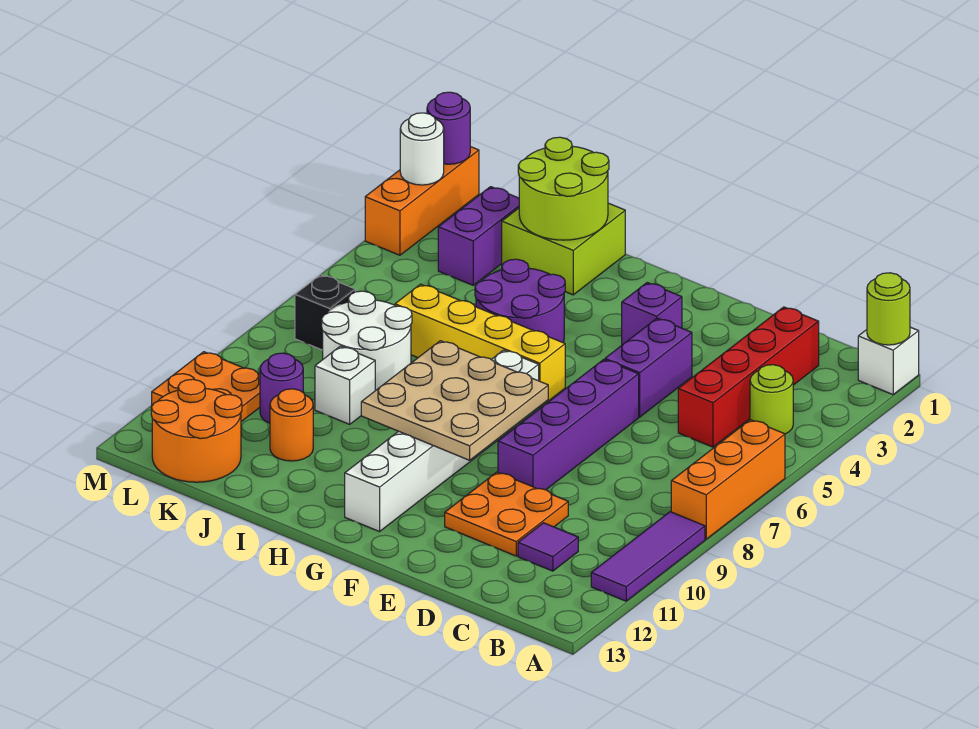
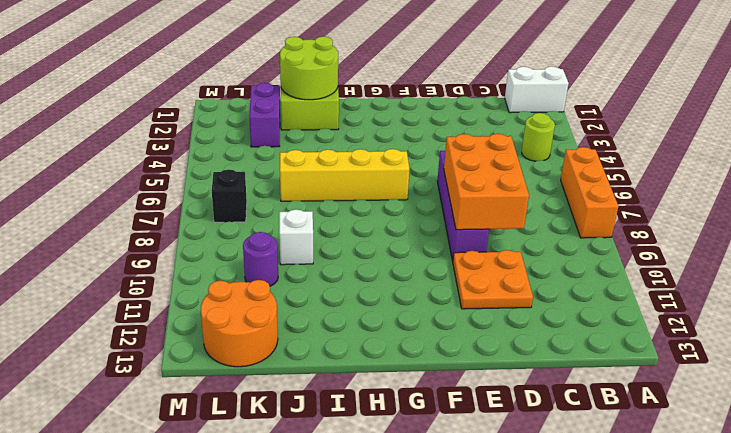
white brick A1:B1 level 1 -> white brick A1 level 1
orange brick D7:E9 level 2 -> none
none -> purple tile A9:A11 level 1
none -> red brick C2:C5 level 1
none -> purple tile C11 level 1

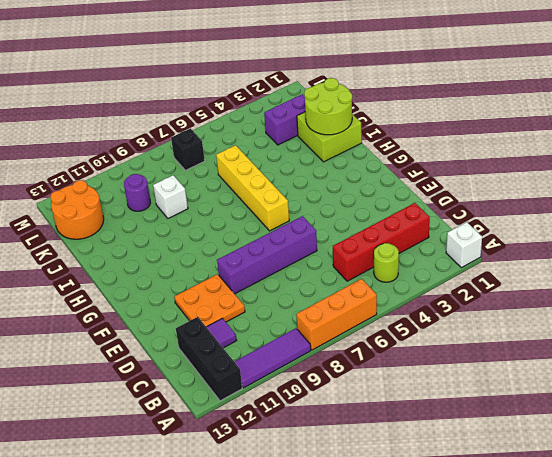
black brick A12:C12 level 1 -> none
none -> purple brick E4:E5 level 1
none -> purple brick F3 level 1
none -> white brick G7:G12 level 1

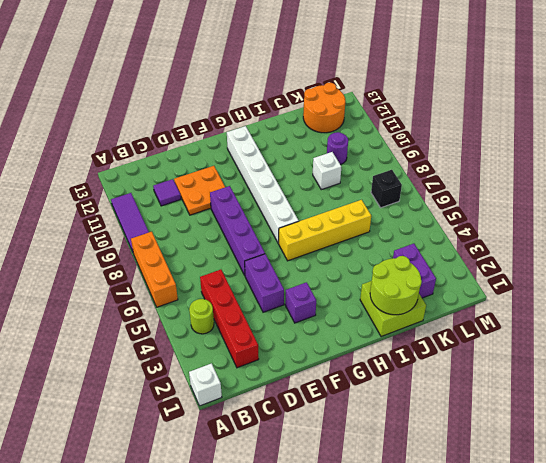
none -> purple round brick H4:I5 level 1
none -> white round brick J7:K8 level 1
none -> orange round brick J11 level 1

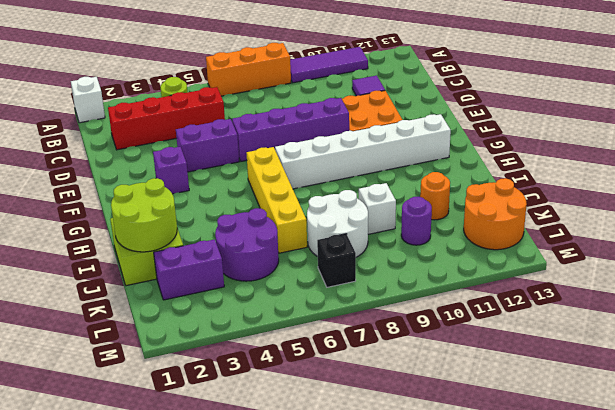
purple round brick J4:K5 level 1 -> purple round brick H4:I5 level 1
none -> orange plate L10:M11 level 1
none -> orange brick M1:M3 level 1
none -> lime round brick A1 level 2

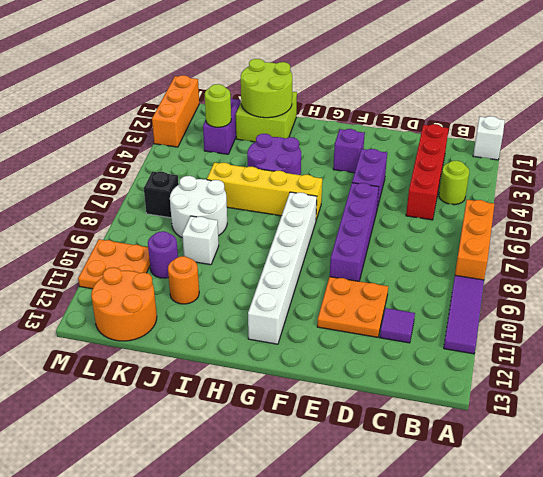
lime round brick K3 level 2 -> lime round brick A1 level 2
none -> tan plate F8:H10 level 2
none -> purple round brick M1 level 2
none -> white round brick M2 level 2

